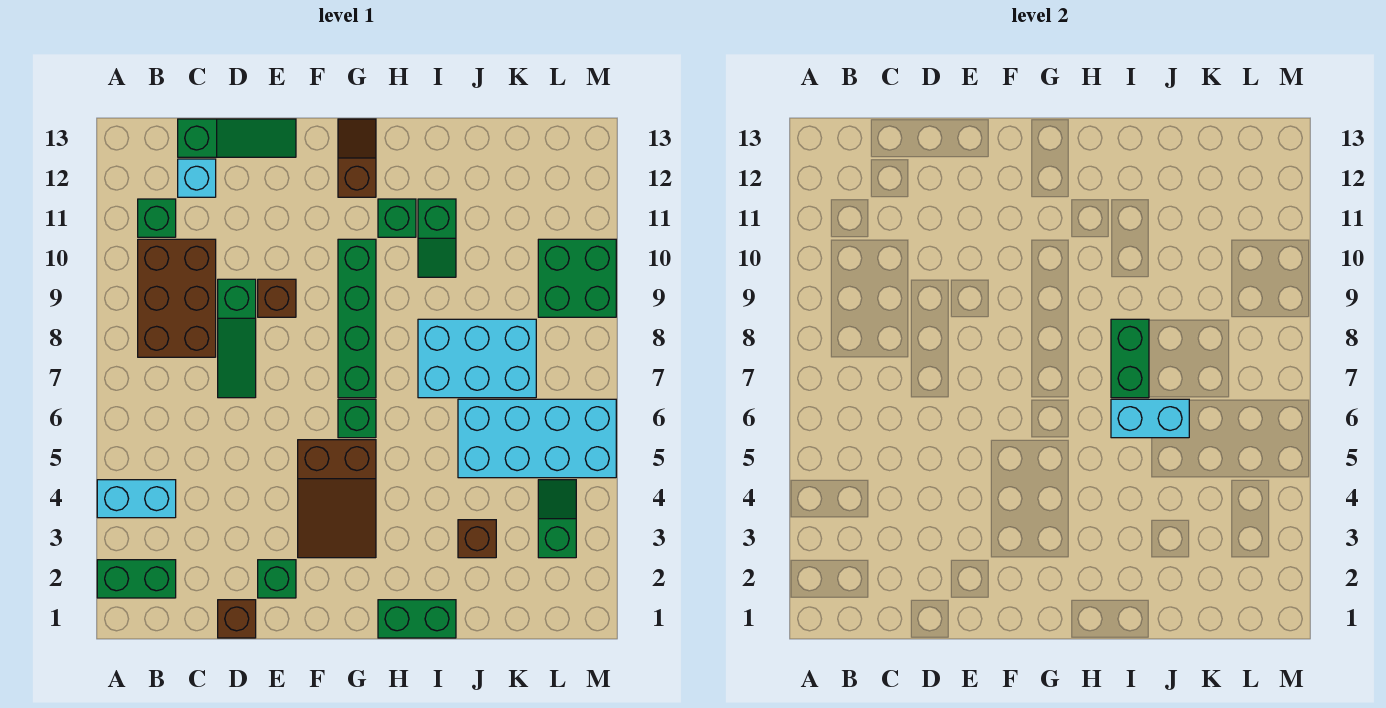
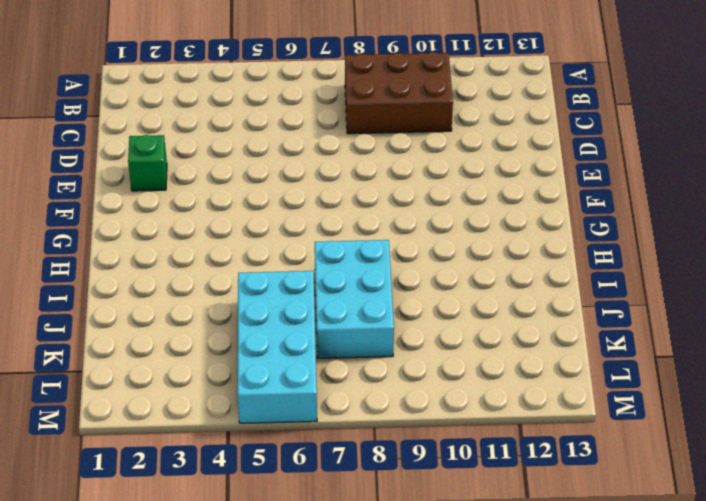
none -> green brick A2:B2 level 1
none -> cyan brick A4:B4 level 1
none -> green brick B11 level 1

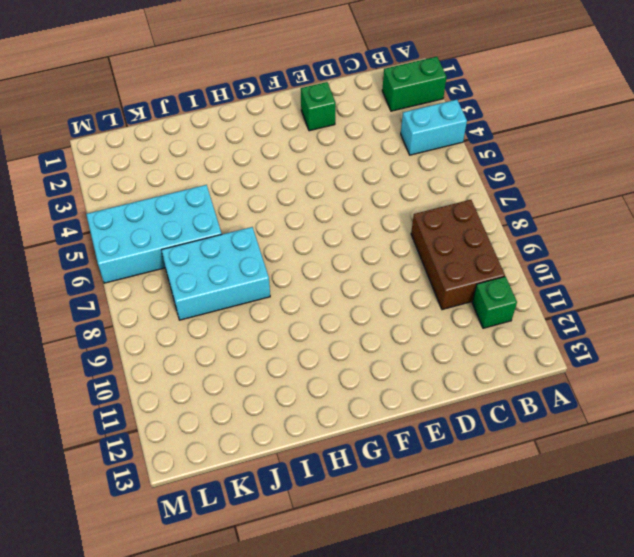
none -> cyan brick C12 level 1
none -> green slope C13:E13 level 1 top C
none -> brown brick D1 level 1

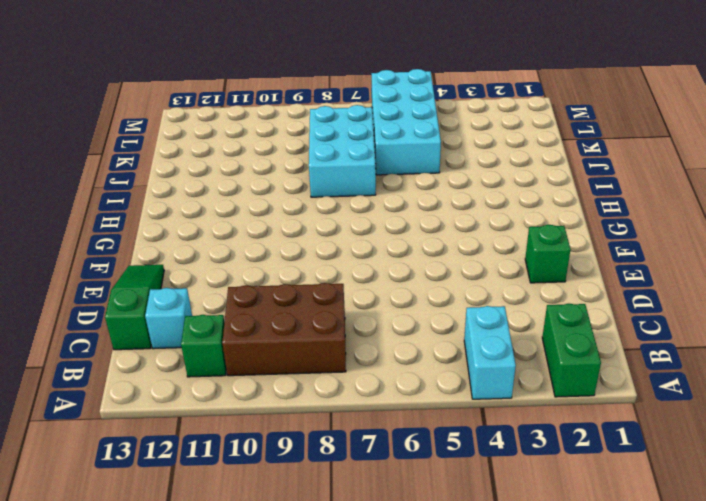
none -> brown brick D1 level 1
none -> green slope D7:D9 level 1 top 9
none -> brown brick E9 level 1

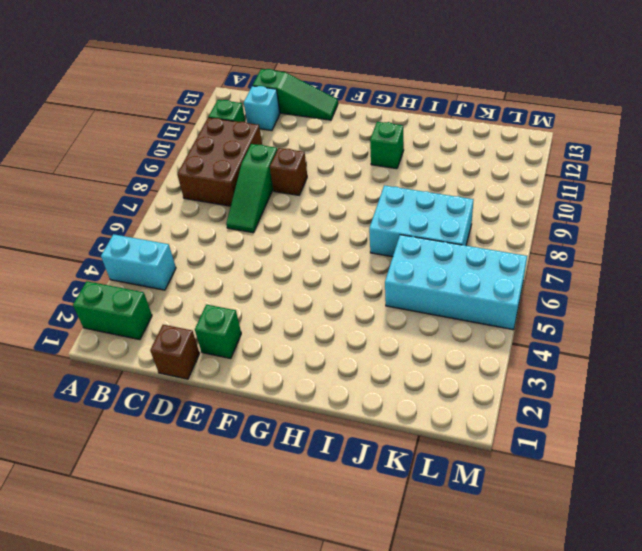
none -> brown slope F3:G5 level 1 top 5
none -> green brick G6 level 1
none -> green brick G7:G10 level 1

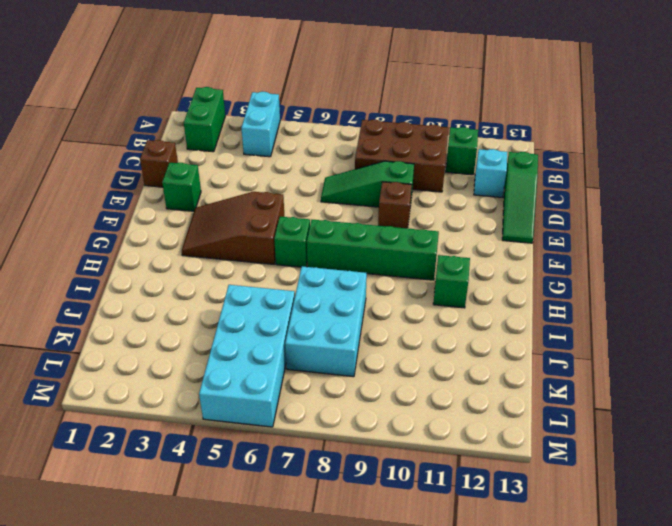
none -> brown slope G12:G13 level 1 top 12
none -> green brick H1:I1 level 1
none -> green slope I10:I11 level 1 top 11

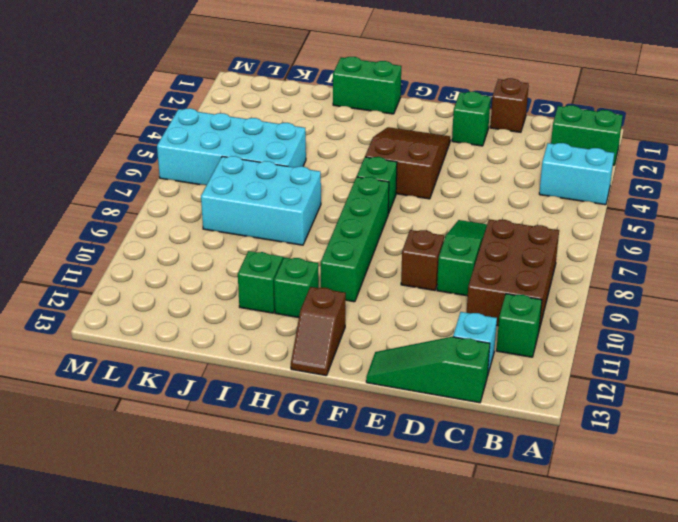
none -> brown brick J3 level 1
none -> green slope L3:L4 level 1 top 3
none -> green brick L9:M10 level 1

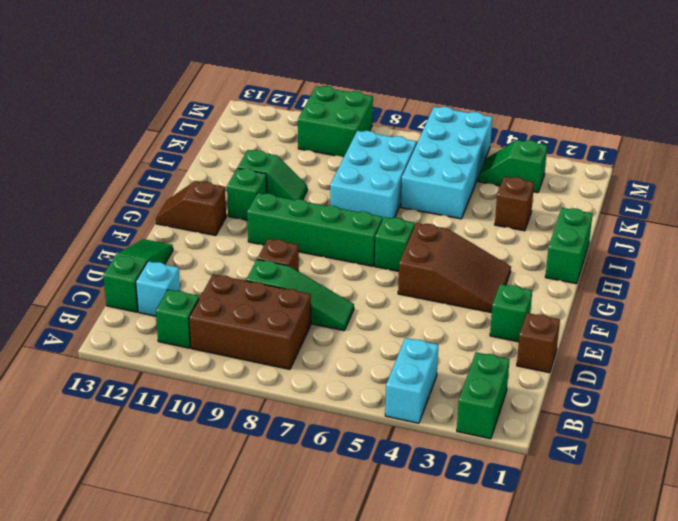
none -> cyan brick I6:J6 level 2
none -> green brick I7:I8 level 2

